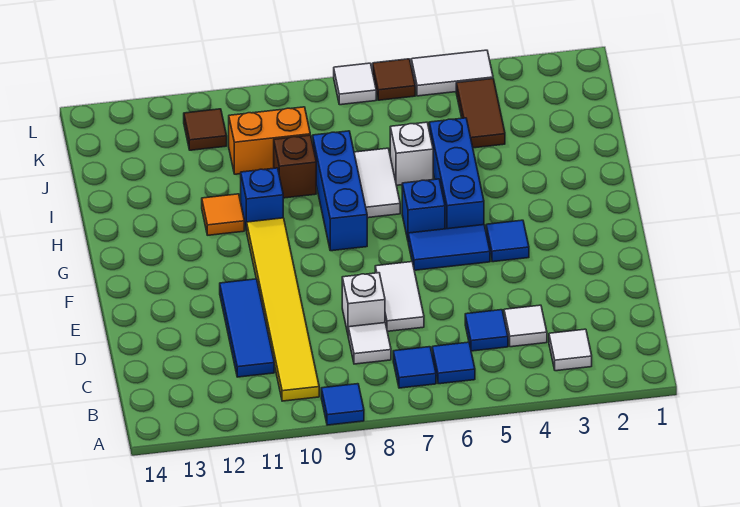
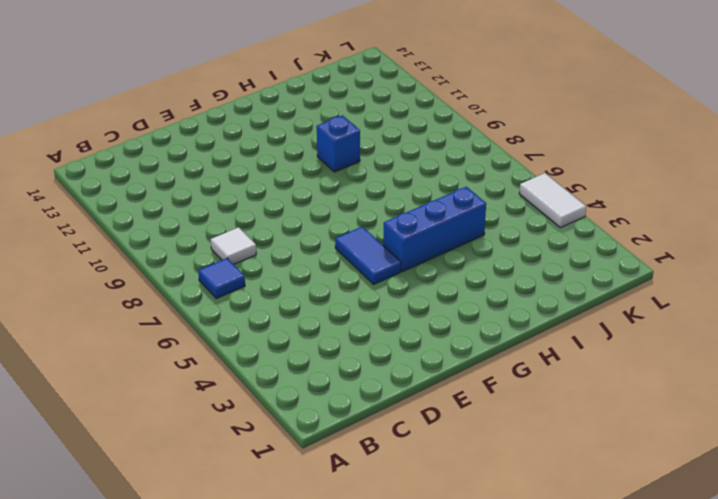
none -> blue tile A9 level 1
none -> white tile B3 level 1
none -> blue tile B6 level 1

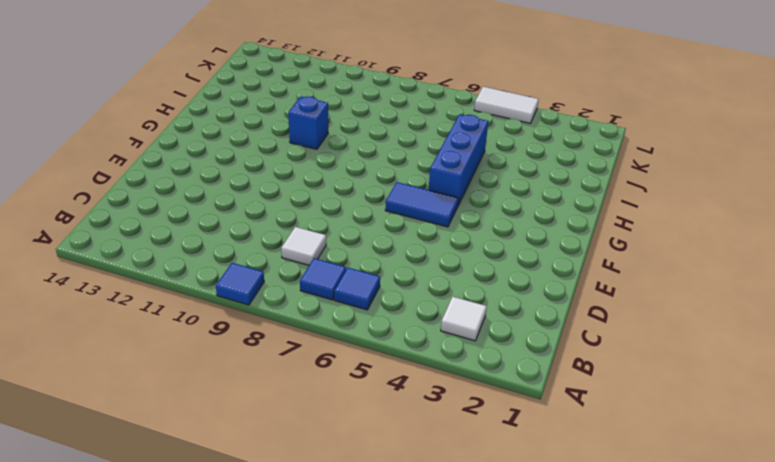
none -> yellow tile B10:G10 level 1
none -> white tile C4 level 1
none -> blue tile C5 level 1

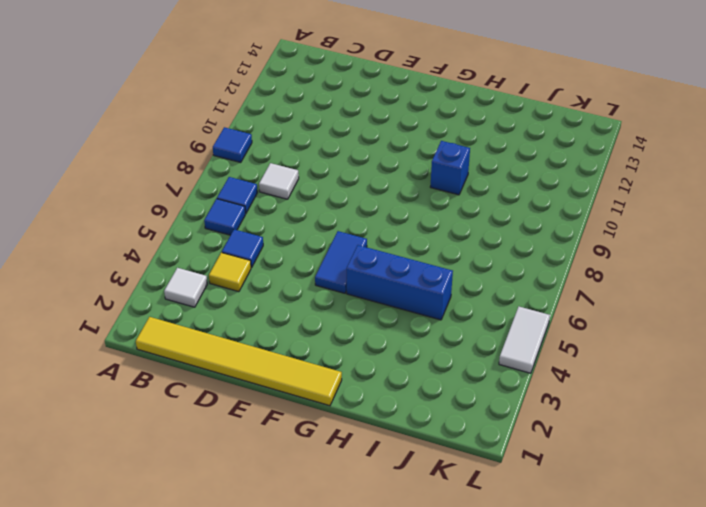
yellow tile B1:G1 level 1 -> yellow tile B10:G10 level 1
yellow tile C4 level 1 -> white tile C4 level 1
none -> blue tile C11:E11 level 1
none -> white tile D7:E7 level 1
none -> white brick D8 level 1

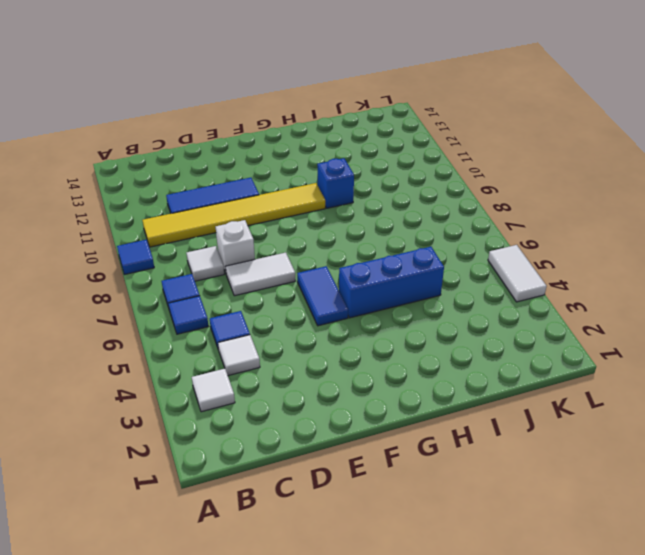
none -> blue tile F4 level 1
none -> blue brick G6 level 1
none -> blue brick G8:I8 level 1

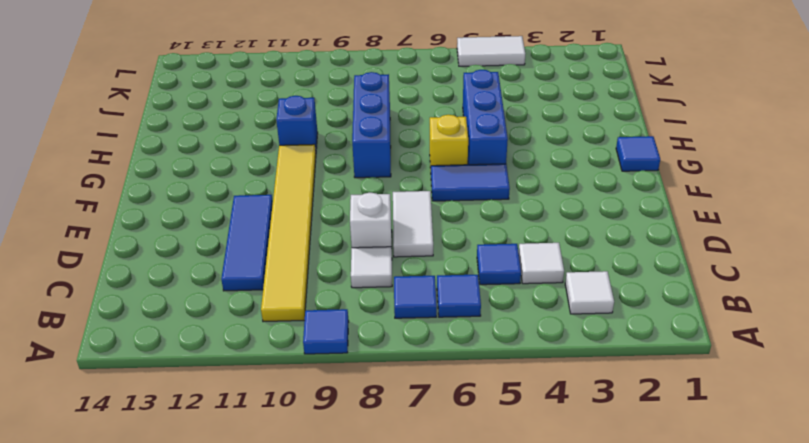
blue tile G1 level 1 -> blue tile F4 level 1
yellow brick G6 level 1 -> blue brick G6 level 1
none -> white tile H7:I7 level 1
none -> orange tile H11 level 1
none -> white brick I6 level 1

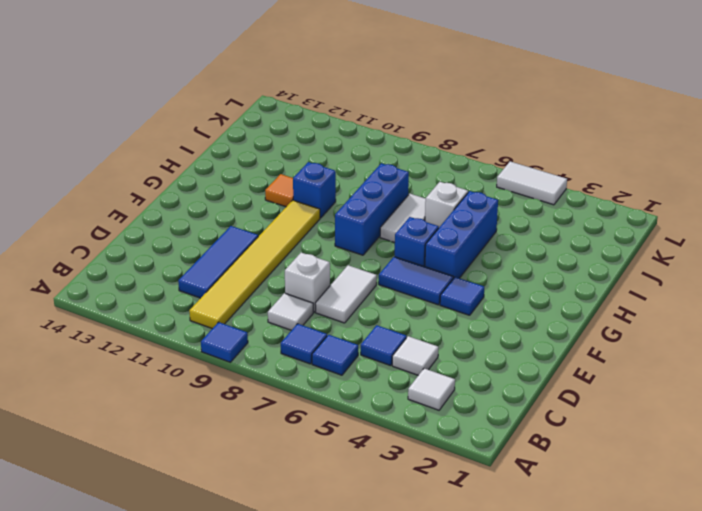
none -> brown brick I9 level 1
none -> brown tile J4:K4 level 1
none -> orange brick J9:J10 level 1

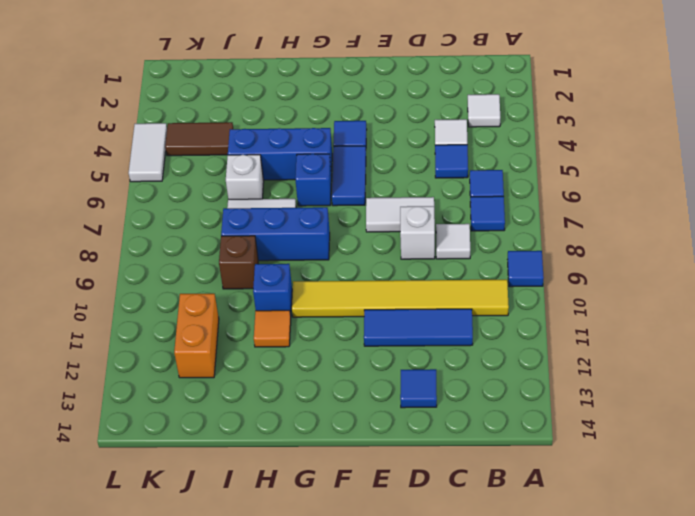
blue tile D13 level 1 -> none
orange brick J11:J12 level 1 -> orange brick J9:J10 level 1
none -> brown tile K11 level 1
none -> brown tile L6 level 1
none -> white tile L7 level 1

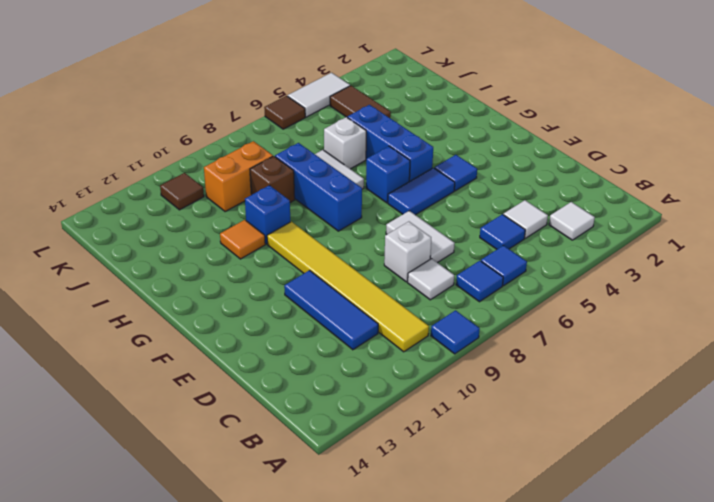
none -> white tile L7 level 1

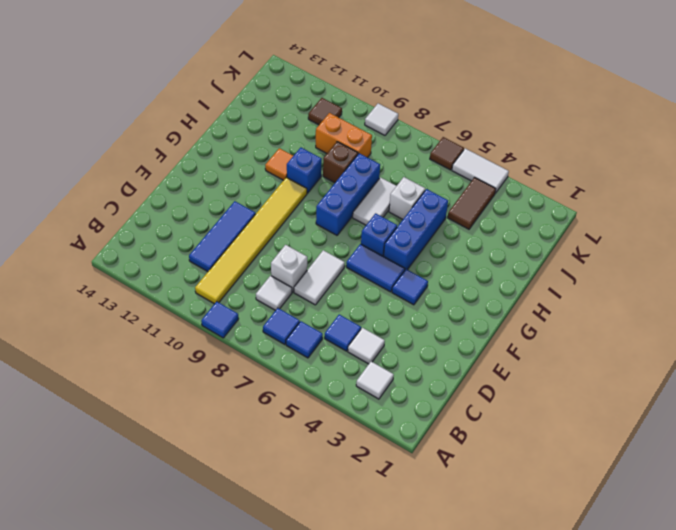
white tile L9 level 1 -> white tile L7 level 1

